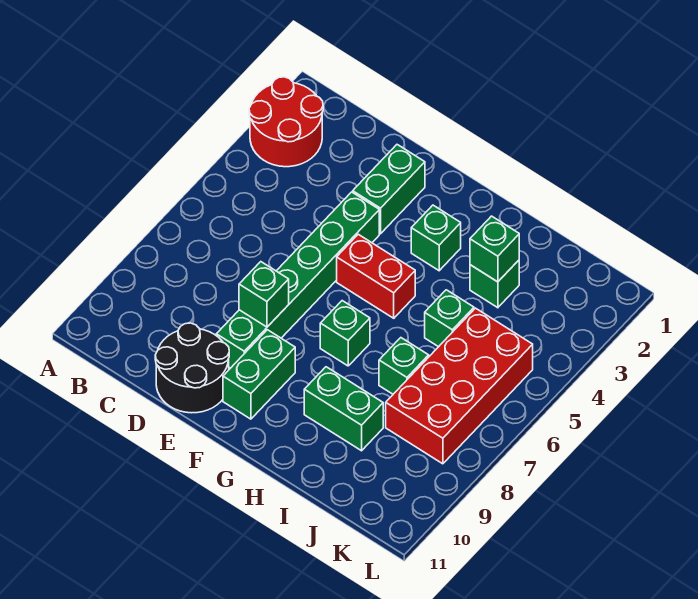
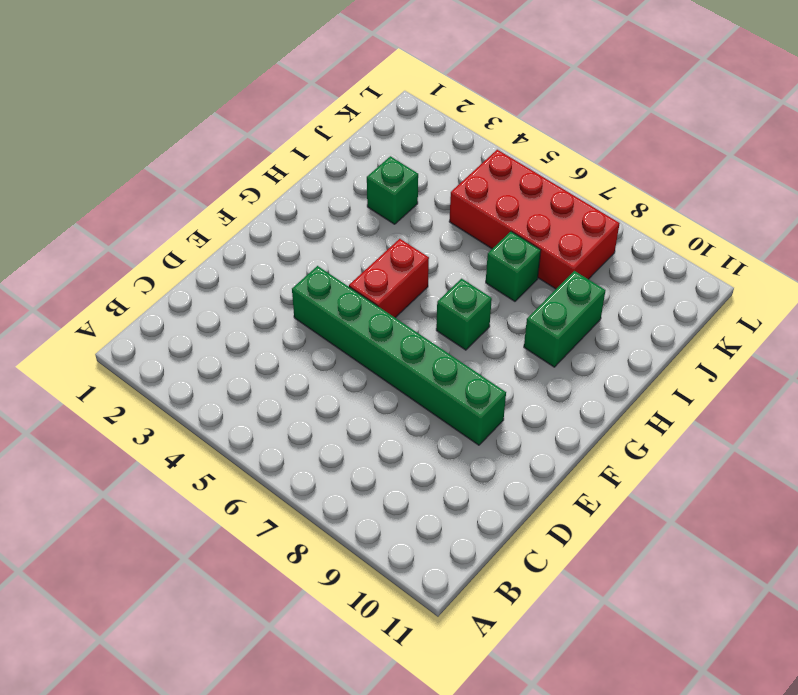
none -> red round brick A2:B3 level 1
none -> black round brick D10:E11 level 1
none -> green brick E2:E3 level 1

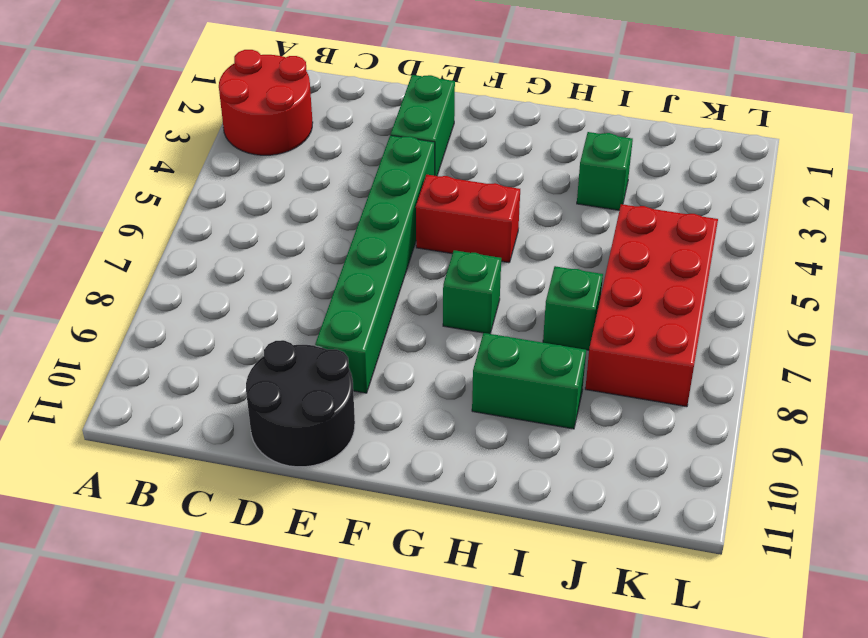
none -> green brick F9:F10 level 1
none -> green brick G3 level 1
none -> green brick I5 level 1

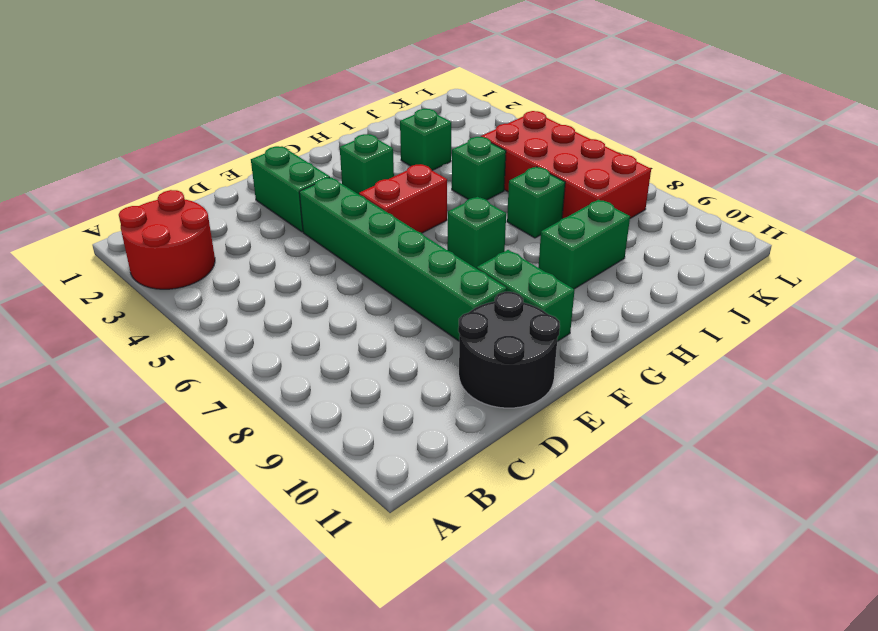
none -> green brick E8 level 2
none -> green brick I3 level 2

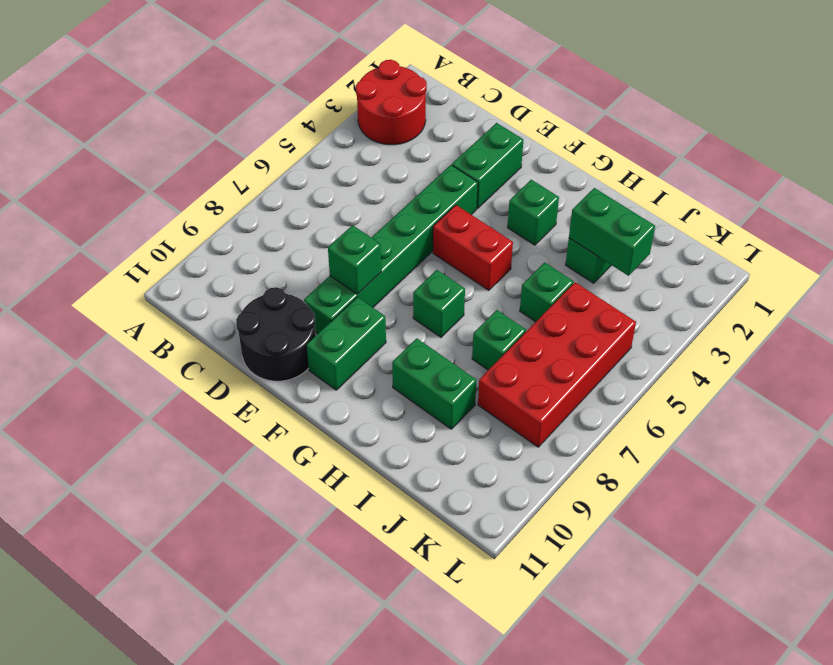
green brick I3:J3 level 2 -> green brick I3 level 2

